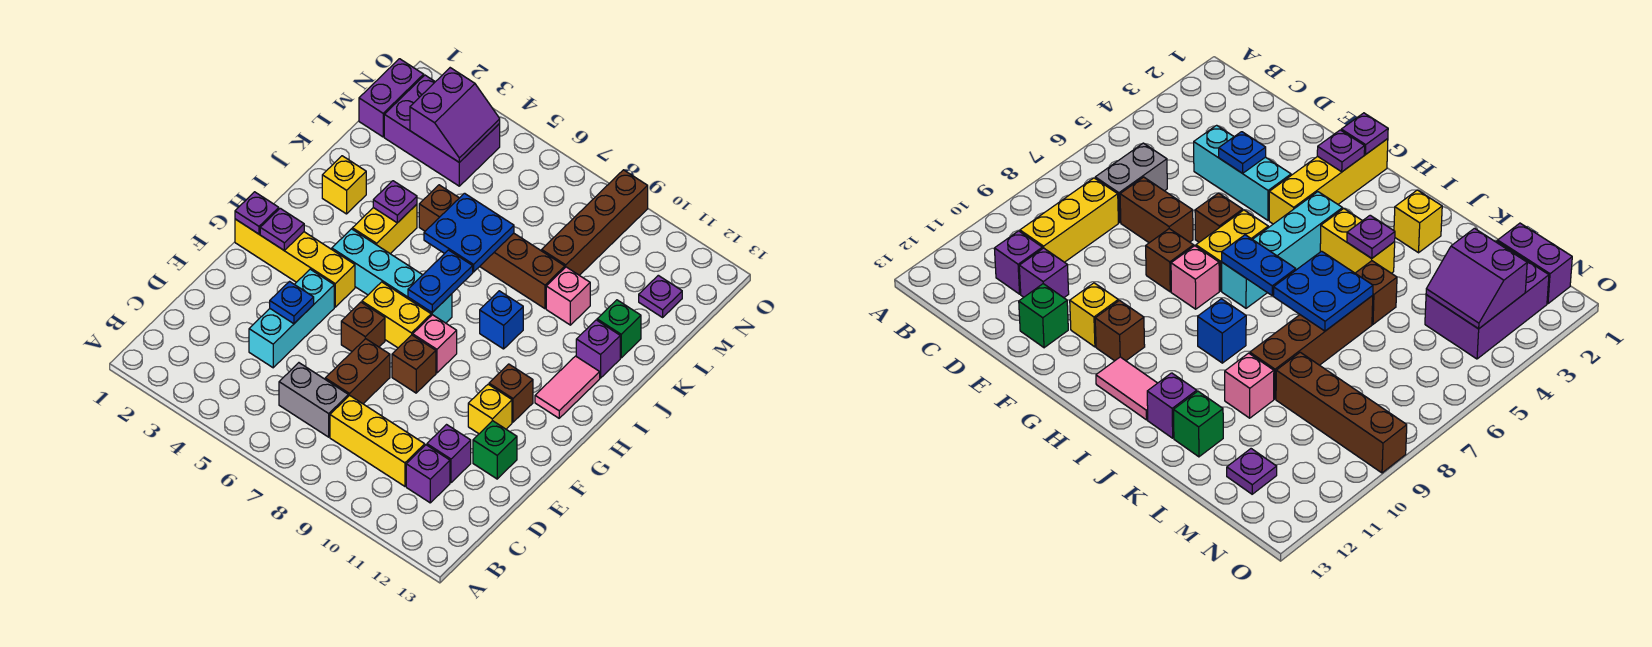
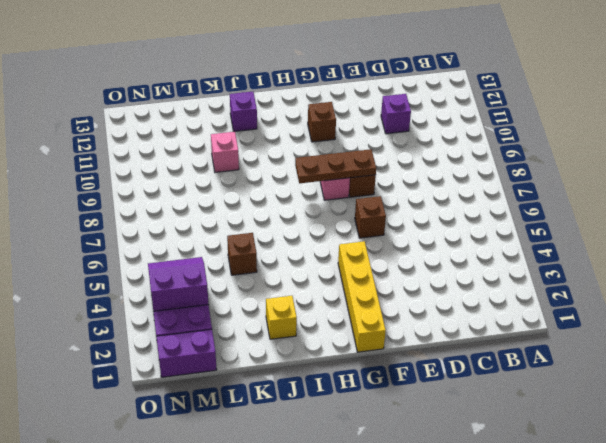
brown plate F8:H8 level 2 -> none
none -> grey brick C6:C7 level 1
none -> yellow brick C8:C10 level 1
none -> purple brick C11 level 1
none -> cyan brick D4:F4 level 1

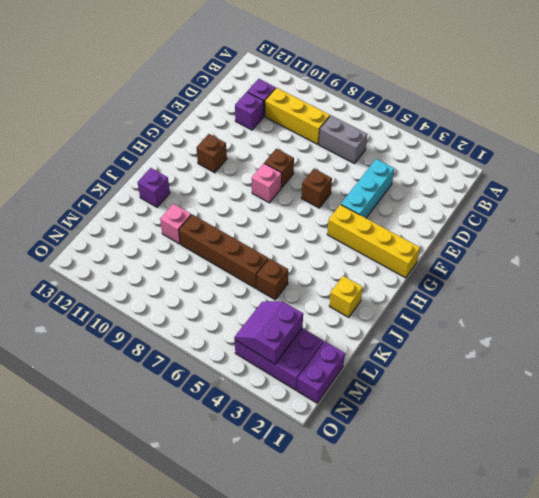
none -> brown brick D7:E7 level 1
none -> green brick E12 level 1
none -> yellow brick F11 level 1
none -> yellow brick G6:G7 level 1

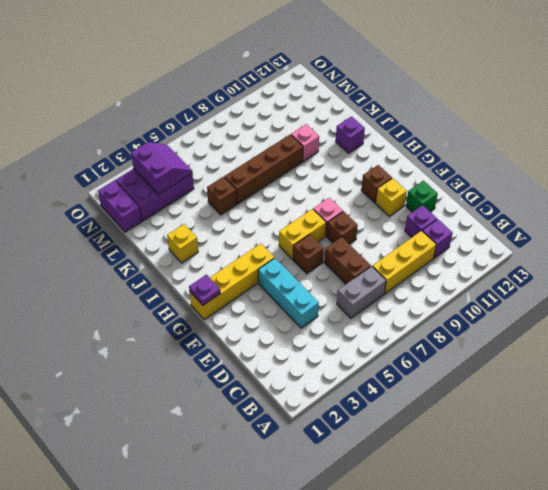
none -> cyan brick H4:H7 level 1
none -> pink tile H12:I12 level 1
none -> yellow brick I4:J4 level 1
none -> blue brick I9 level 1

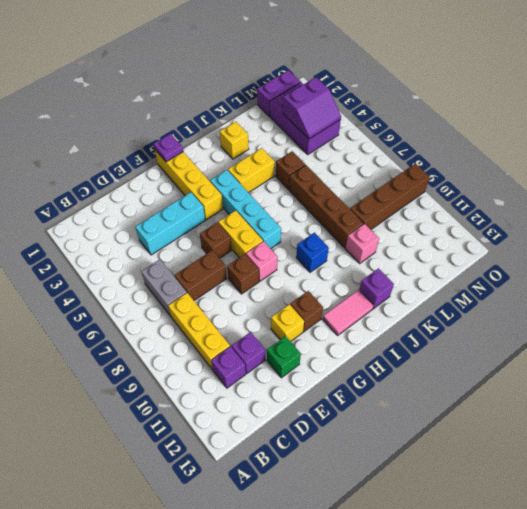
none -> green brick K12 level 1
none -> purple plate M12 level 1
none -> blue plate E4 level 2
none -> purple plate G2 level 2

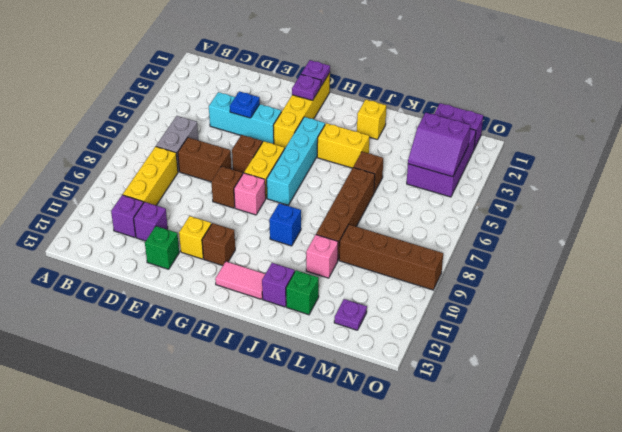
none -> blue plate H7:I7 level 2
none -> purple plate J4 level 2
none -> blue plate J6:K7 level 2

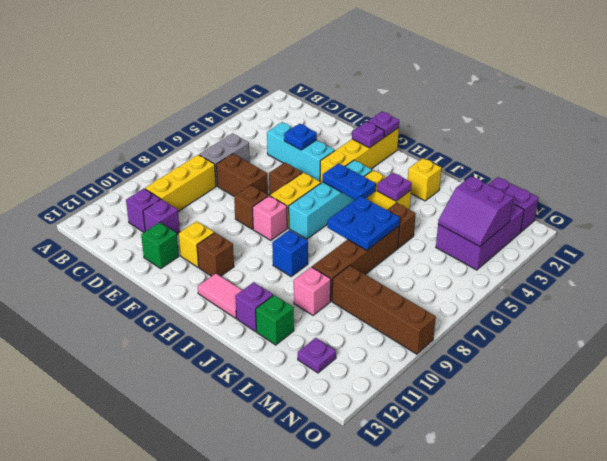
blue plate H5:I5 level 2 -> blue plate H7:I7 level 2

